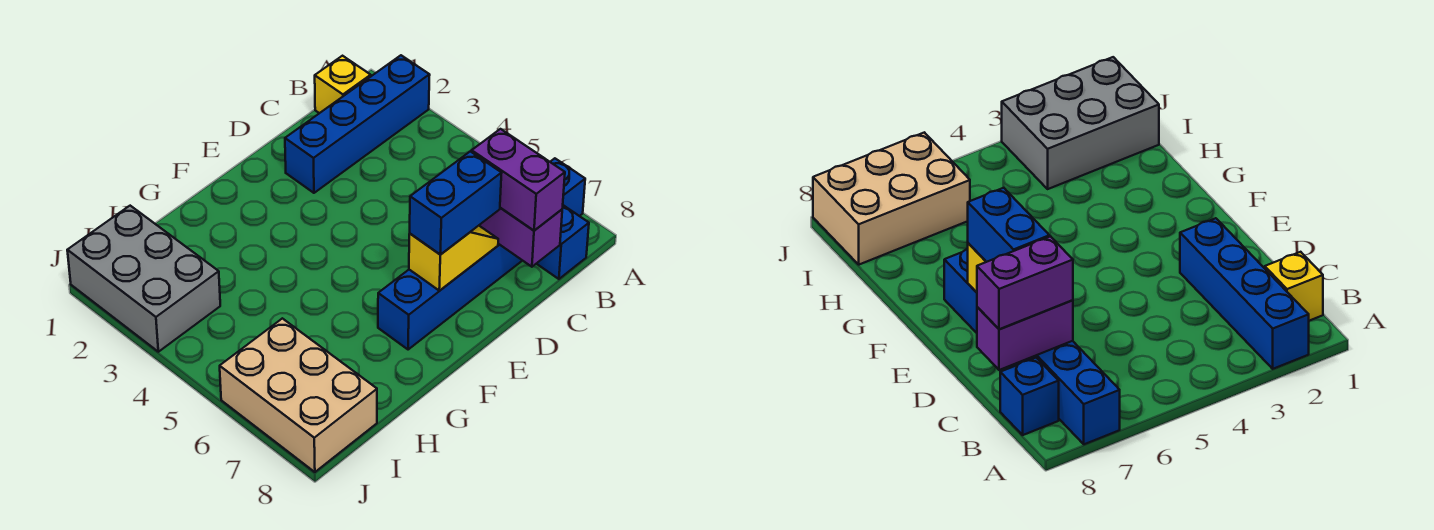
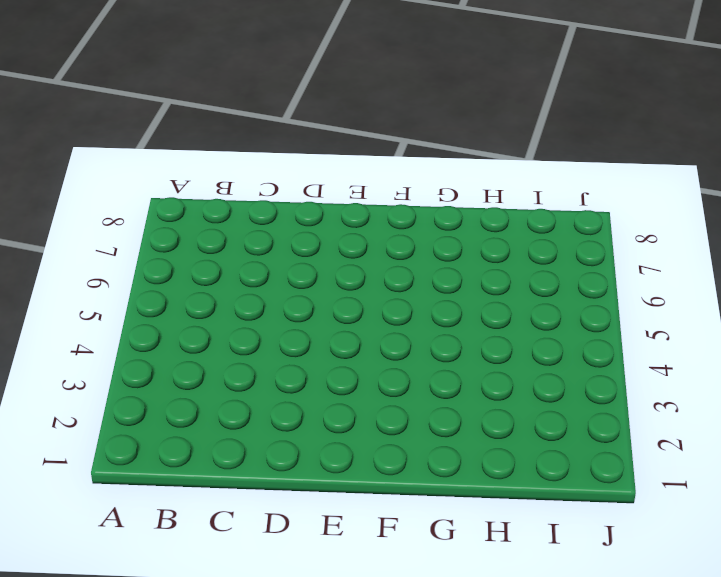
none -> blue brick A2:D2 level 1
none -> blue brick A7:F7 level 1

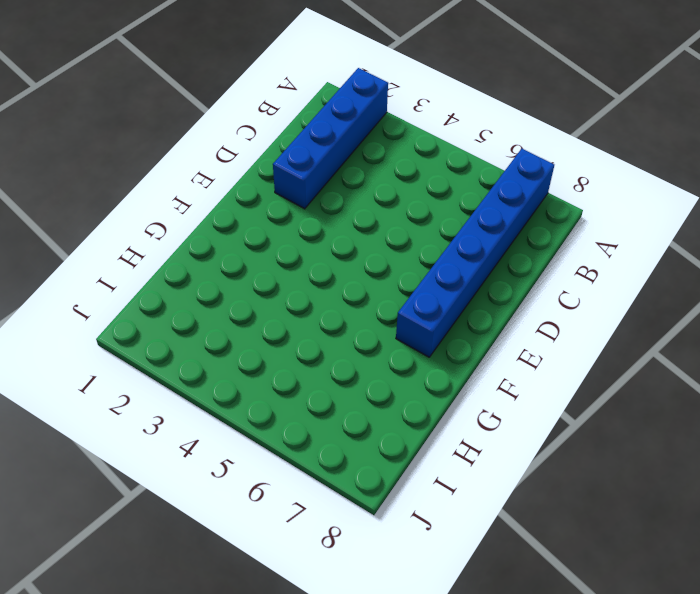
none -> yellow brick B1 level 1
none -> blue brick B8 level 1

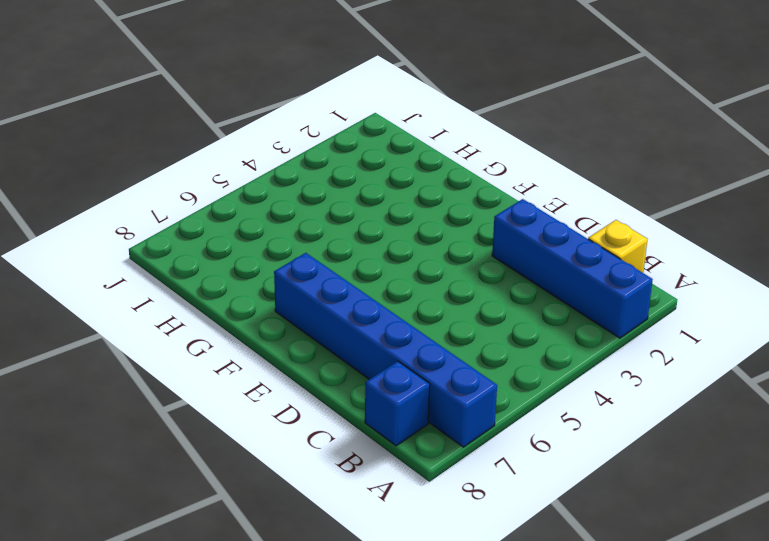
none -> grey brick I1:J3 level 1
none -> tan brick I6:J8 level 1

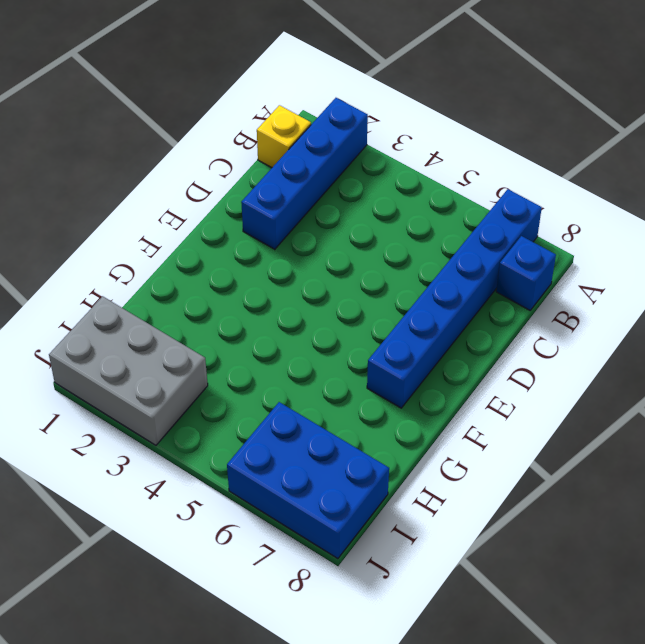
blue brick I6:J8 level 1 -> tan brick I6:J8 level 1
none -> purple brick C7:C8 level 2
none -> yellow slope D7:E7 level 2 top E

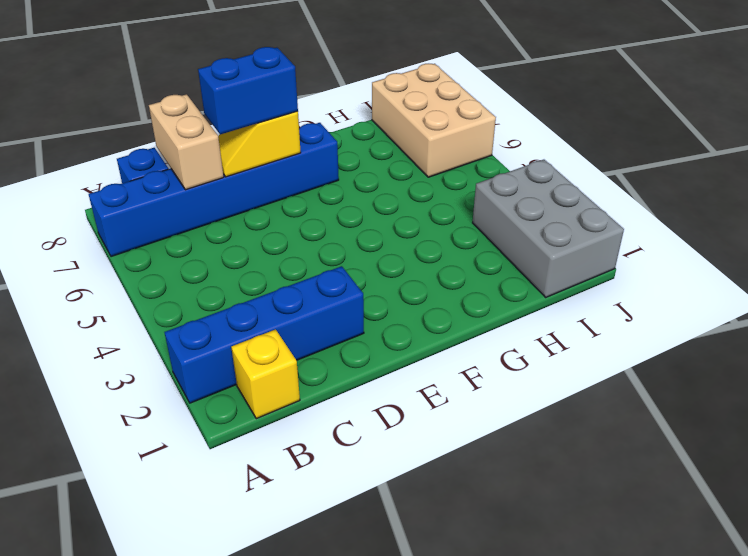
tan brick C7:C8 level 2 -> purple brick C7:C8 level 2
none -> purple brick C7:C8 level 3

